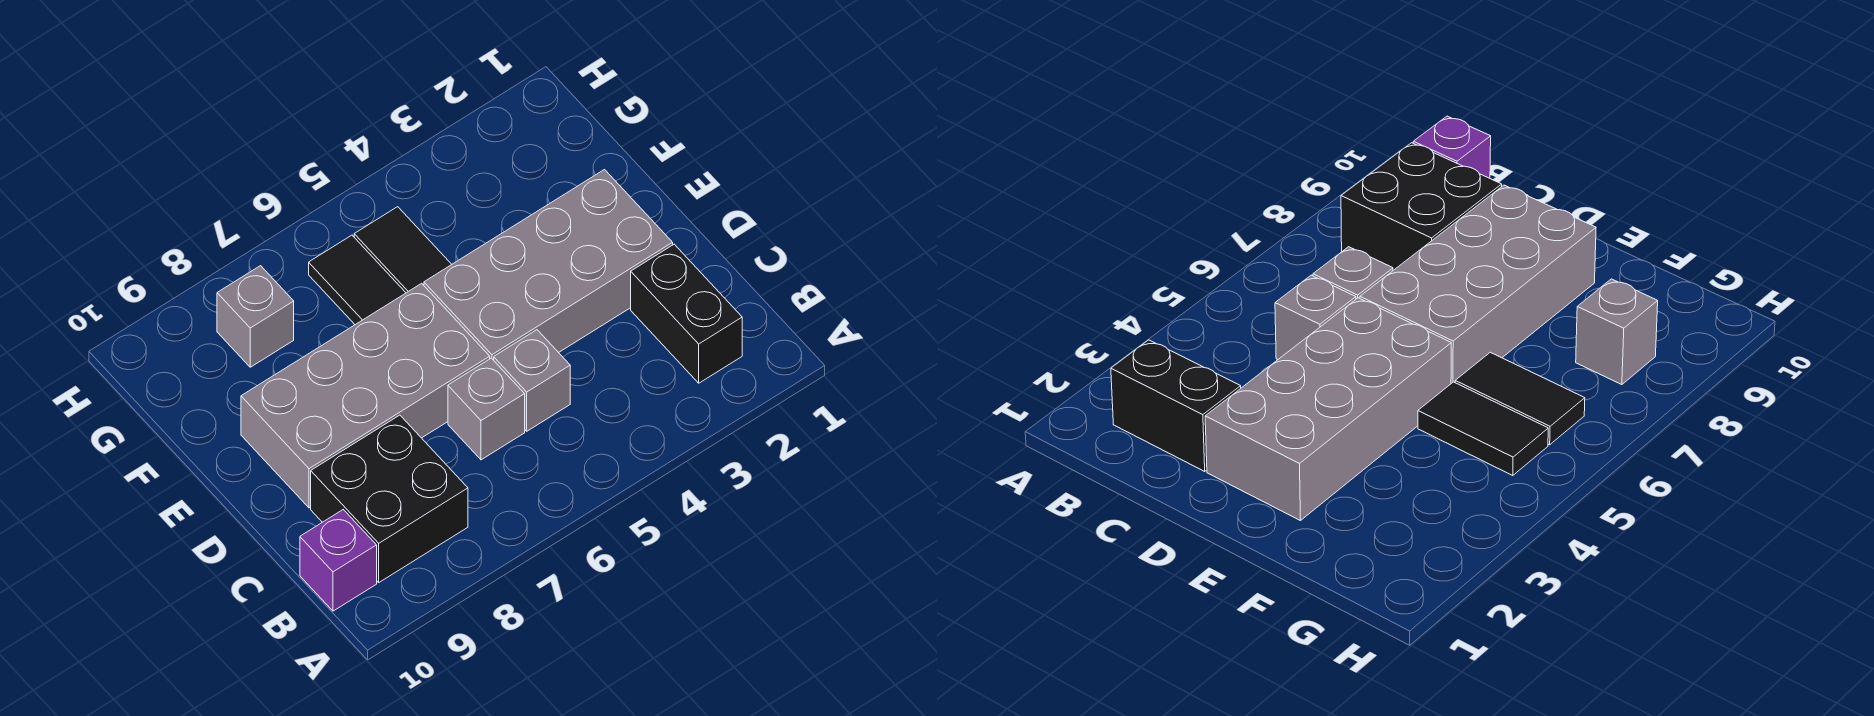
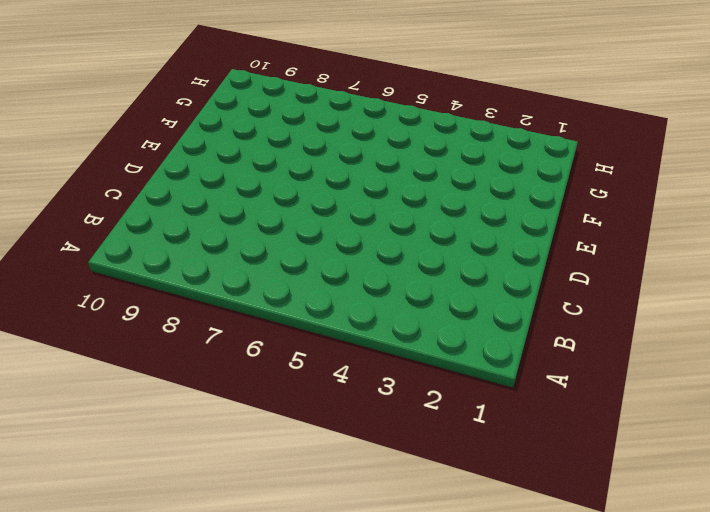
none -> black brick B2:C2 level 1
none -> black brick B8:C9 level 1

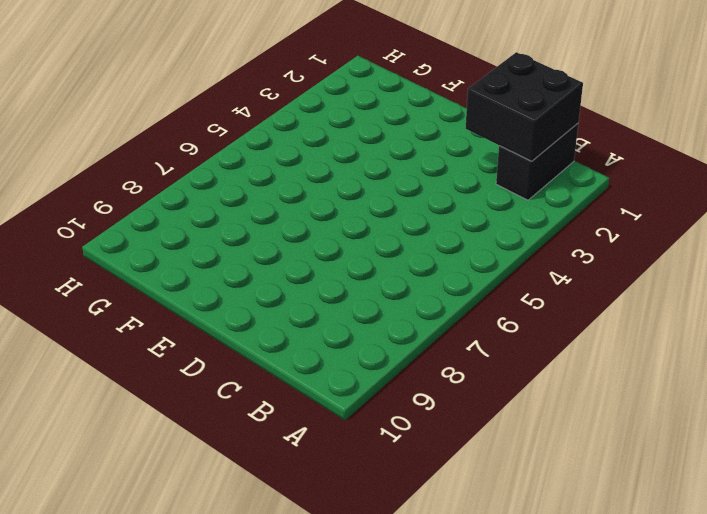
black brick B1:B2 level 1 -> black brick B2:C2 level 1
black brick B1:C2 level 2 -> black brick B8:C9 level 1
none -> purple brick B10 level 1
none -> grey brick C5 level 1

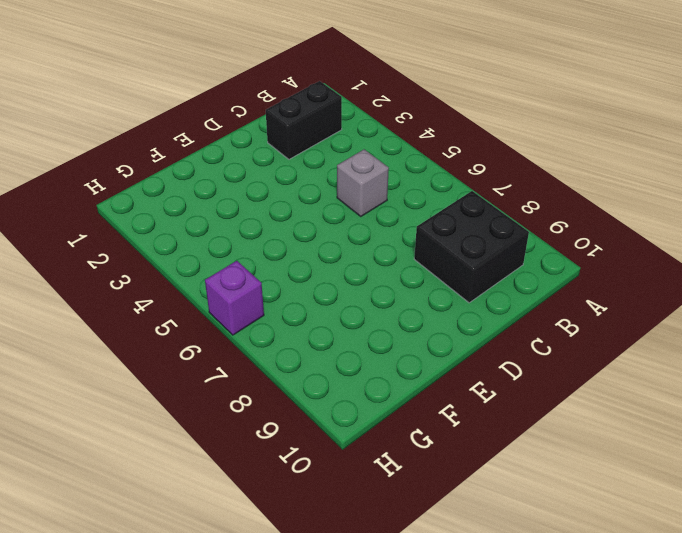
purple brick H6 level 1 -> purple brick B10 level 1
none -> grey brick C6 level 1
none -> grey brick D2:E5 level 1

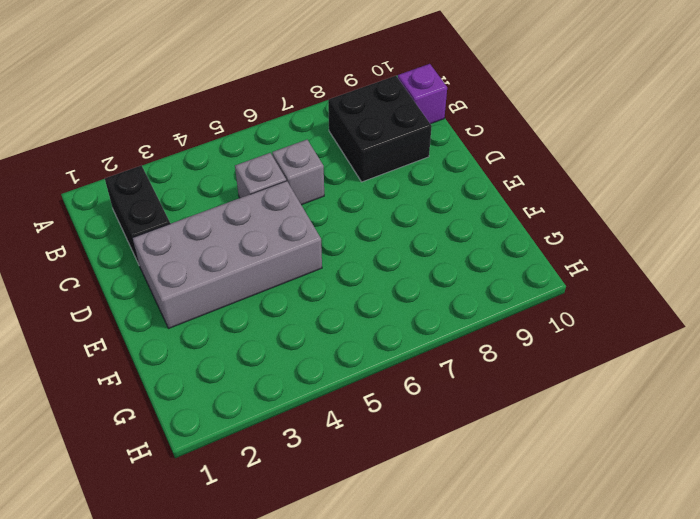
none -> grey brick D6:E9 level 1
none -> black tile F5:G5 level 1

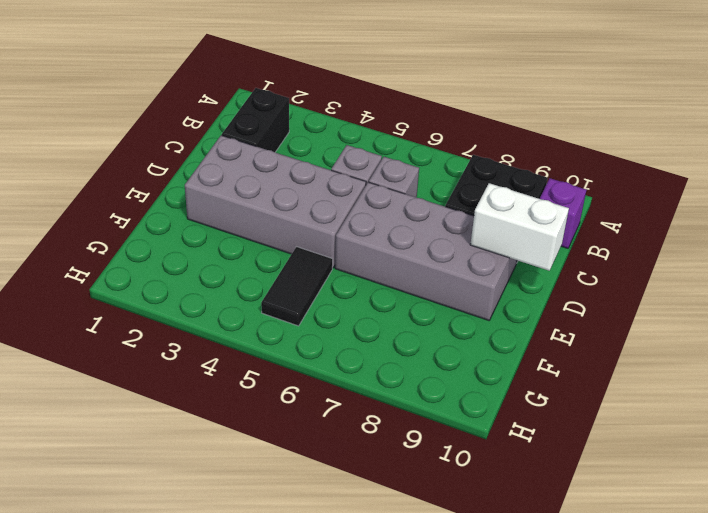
white brick D9:D10 level 2 -> none
none -> black tile F6:G6 level 1
none -> grey brick G8 level 1

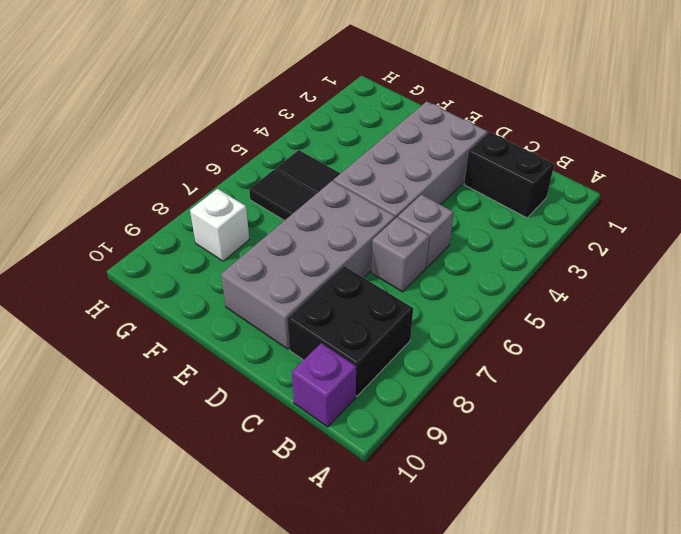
white brick G8 level 1 -> grey brick G8 level 1

